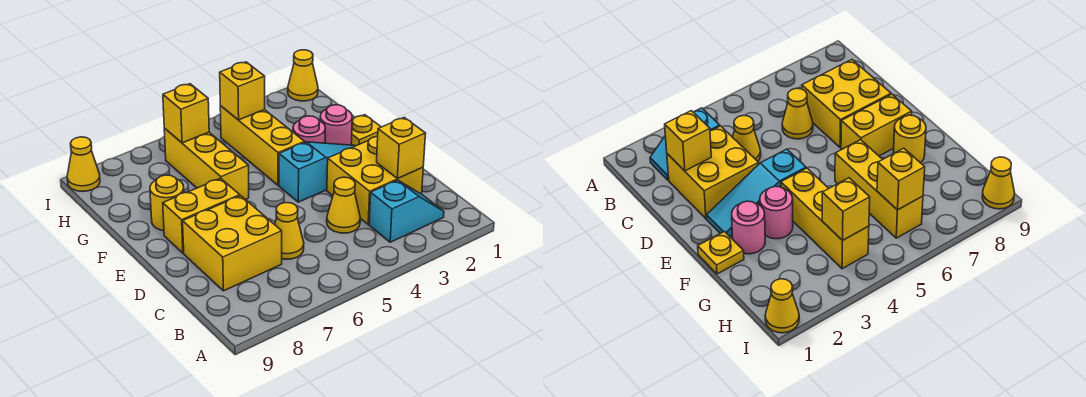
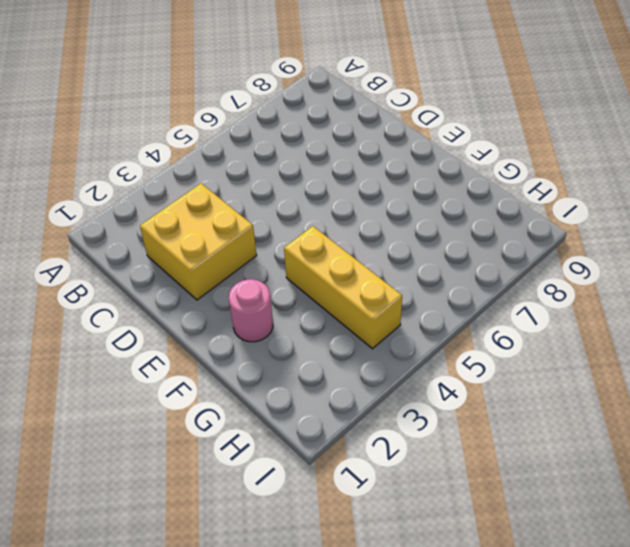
none -> cyan slope B2:B3 level 1 top 3
none -> yellow cone C4 level 1
none -> yellow cone C6 level 1

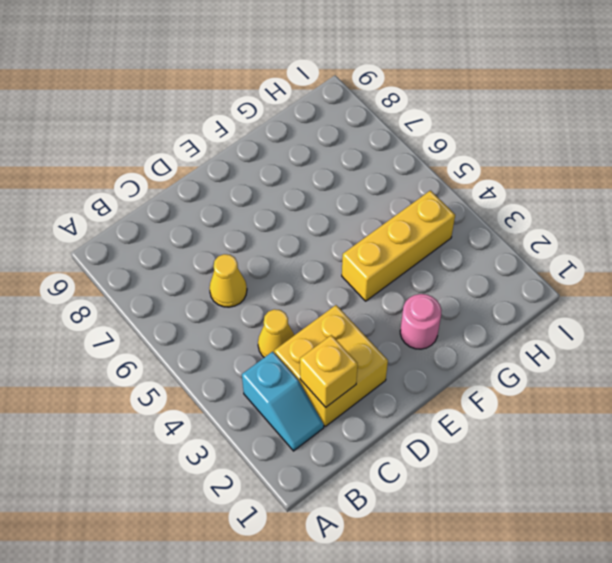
none -> yellow brick C7:D8 level 1
none -> cyan slope E2:E4 level 1 top 4
none -> yellow brick E7:E8 level 1

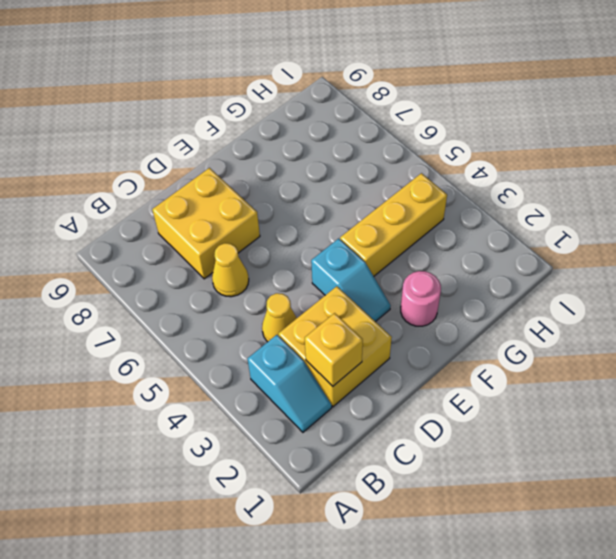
cyan slope E3:E4 level 1 top 4 -> cyan slope E2:E4 level 1 top 4
none -> yellow brick E7:E8 level 1
none -> yellow plate F1 level 1
none -> pink round brick F3 level 1

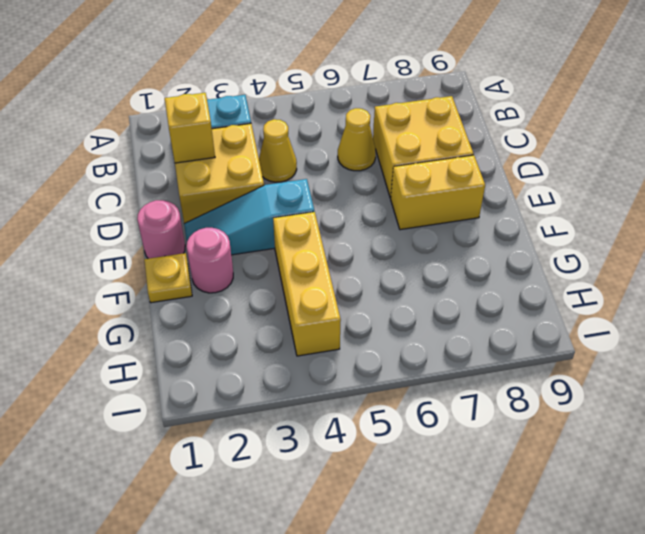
pink round brick E1 level 1 -> pink round brick F3 level 1
none -> yellow brick F6:H6 level 1
none -> yellow round brick F8 level 1
none -> yellow cone I1 level 1

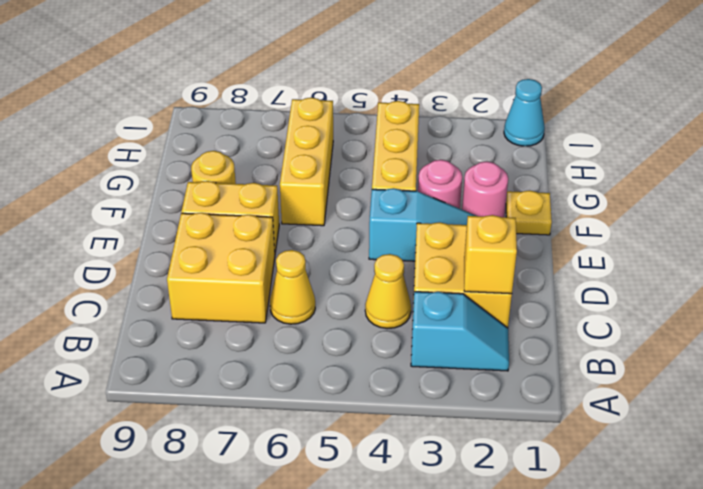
cyan cone I1 level 1 -> yellow cone I1 level 1
none -> yellow cone I9 level 1
none -> yellow brick H4 level 2
none -> yellow brick H6 level 2

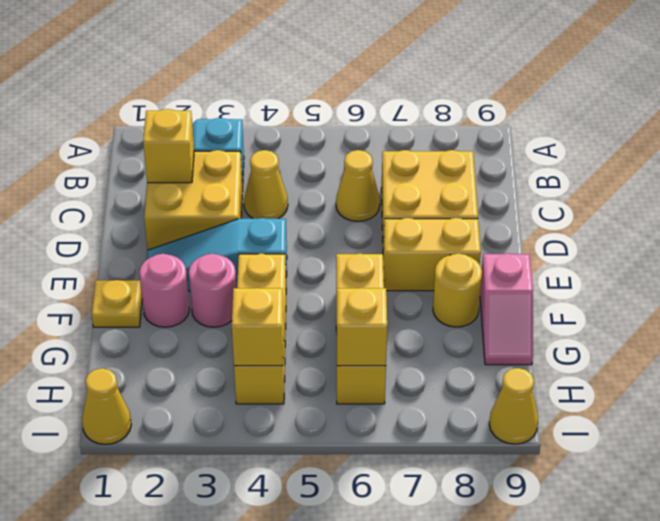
pink slope F9:G9 level 1 top F -> none

